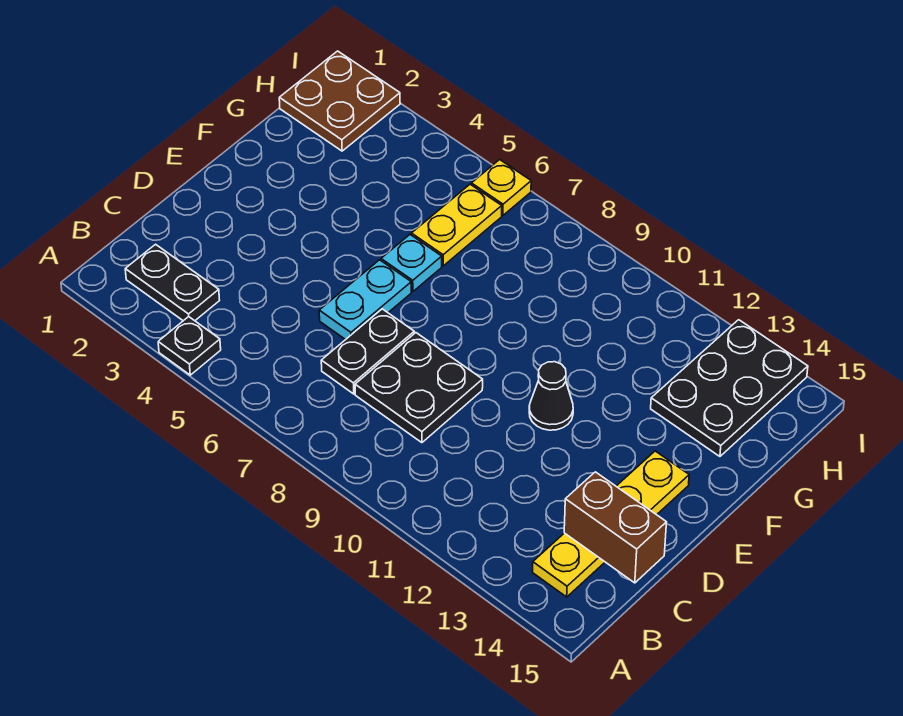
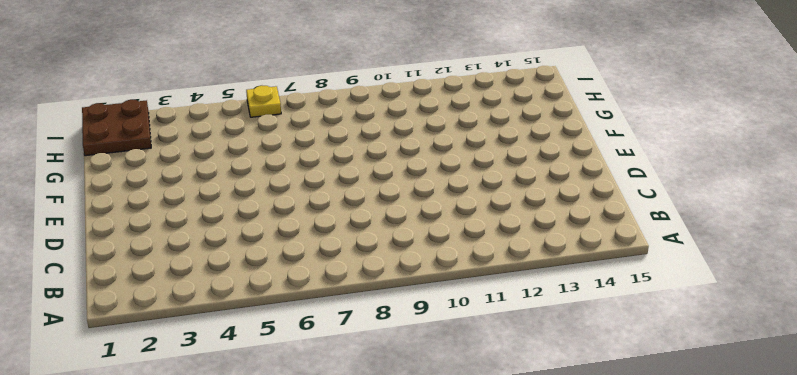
none -> black plate A4 level 1
none -> black plate B2:B3 level 1
none -> yellow plate B14:E14 level 1

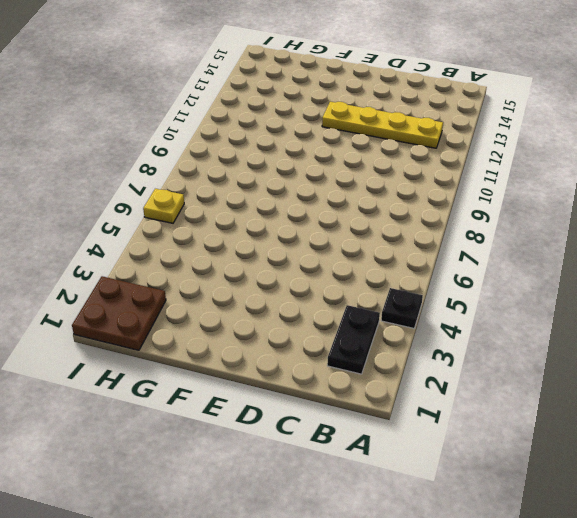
yellow plate B12:E12 level 1 -> yellow plate B14:E14 level 1
none -> black plate C7:D7 level 1
none -> black plate C8:D9 level 1
none -> cyan plate D6:E6 level 1

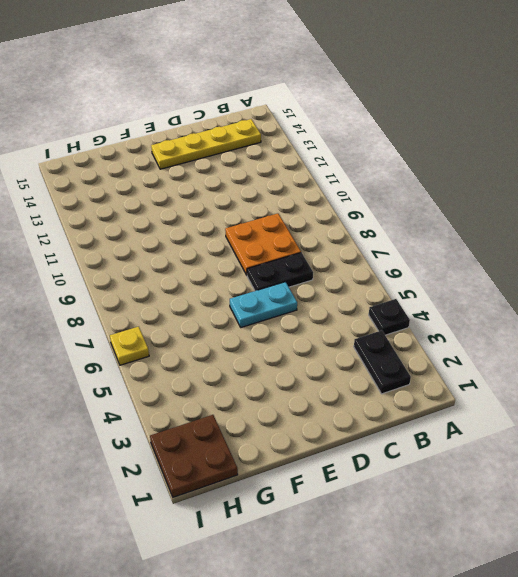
orange plate C8:D9 level 1 -> black plate C8:D9 level 1
none -> black cone E11 level 1
none -> cyan plate F6 level 1
none -> yellow plate G6:H6 level 1

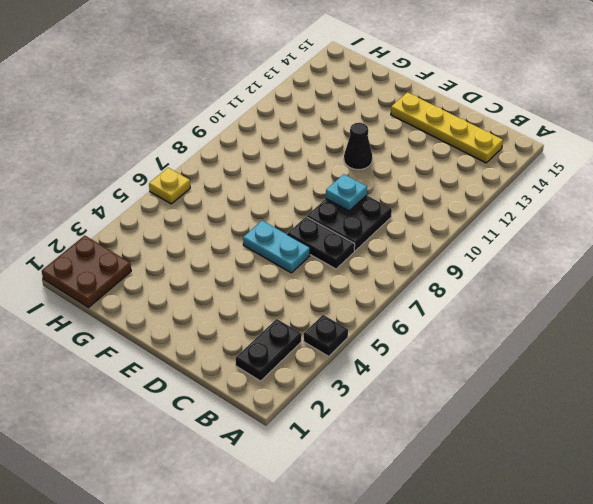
cyan plate D9 level 2 -> cyan plate F6 level 1
none -> yellow plate G6:H6 level 1
none -> black plate G13:I14 level 1
none -> brown brick C14:C15 level 2

